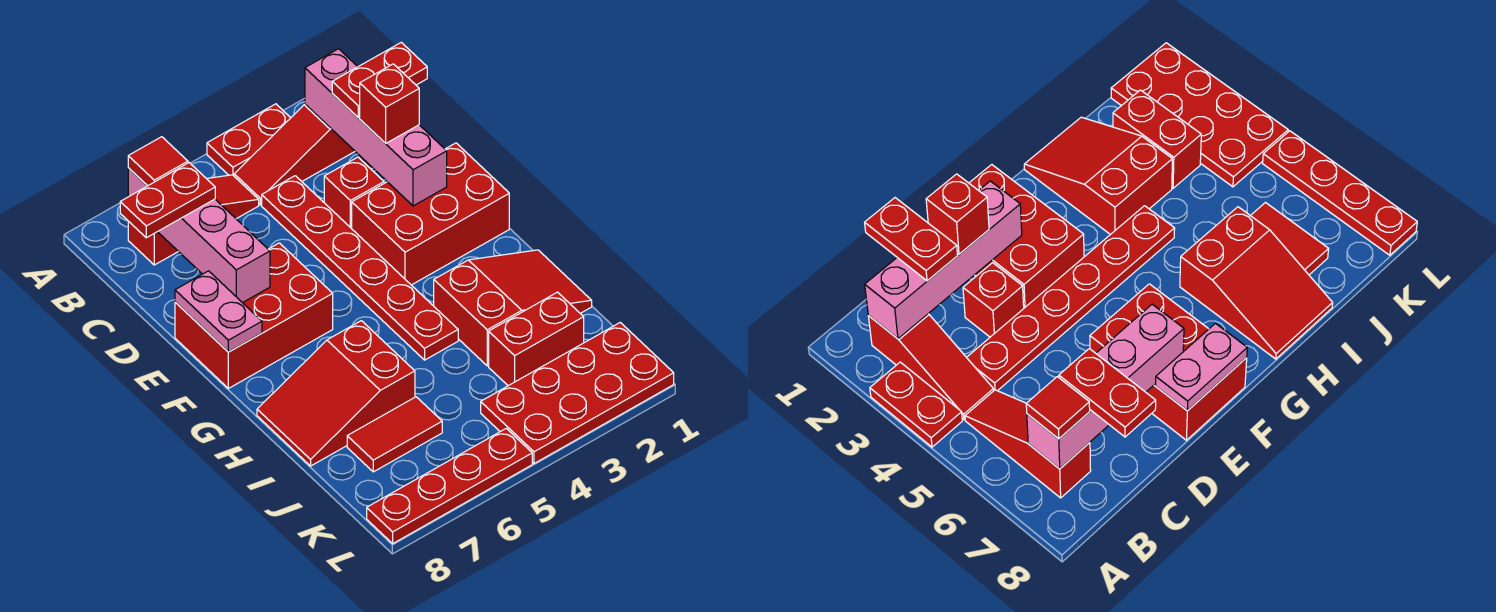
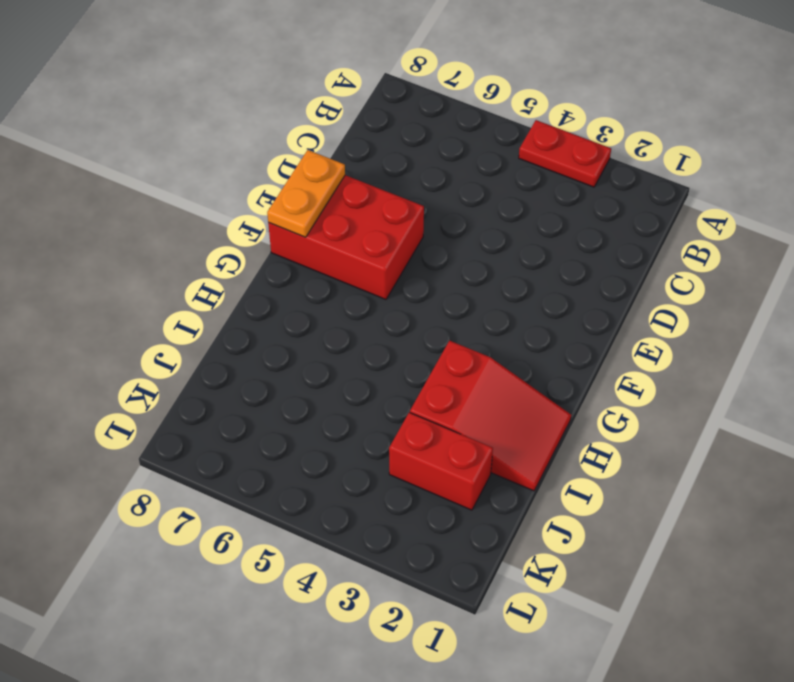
orange plate E8:F8 level 2 -> pink plate E8:F8 level 2
none -> red slope B2:B4 level 1 top 2
none -> red slope B5:B7 level 1 top 7
none -> red plate C4:H4 level 1

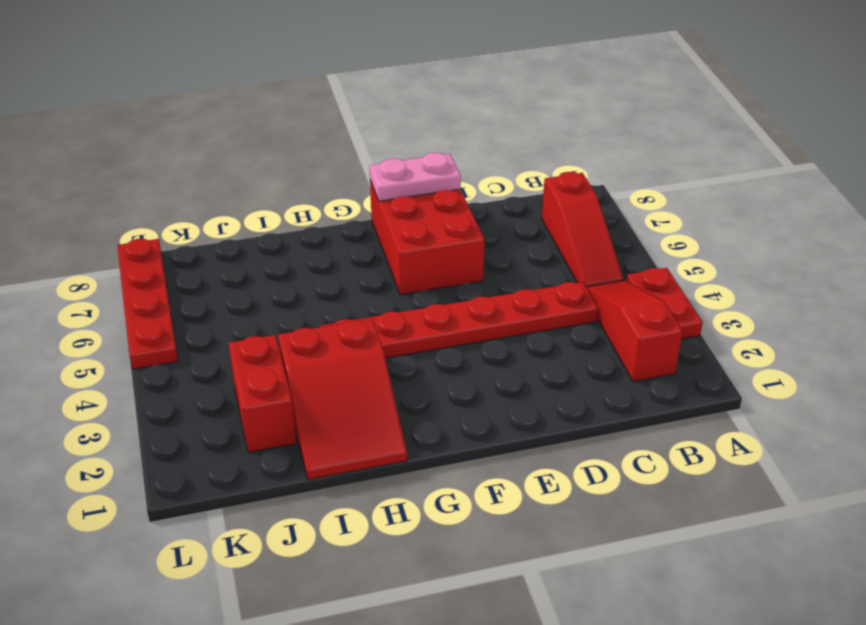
none -> red brick D3 level 1
none -> red brick E1:F3 level 1
none -> red slope H6:I8 level 1 top 6

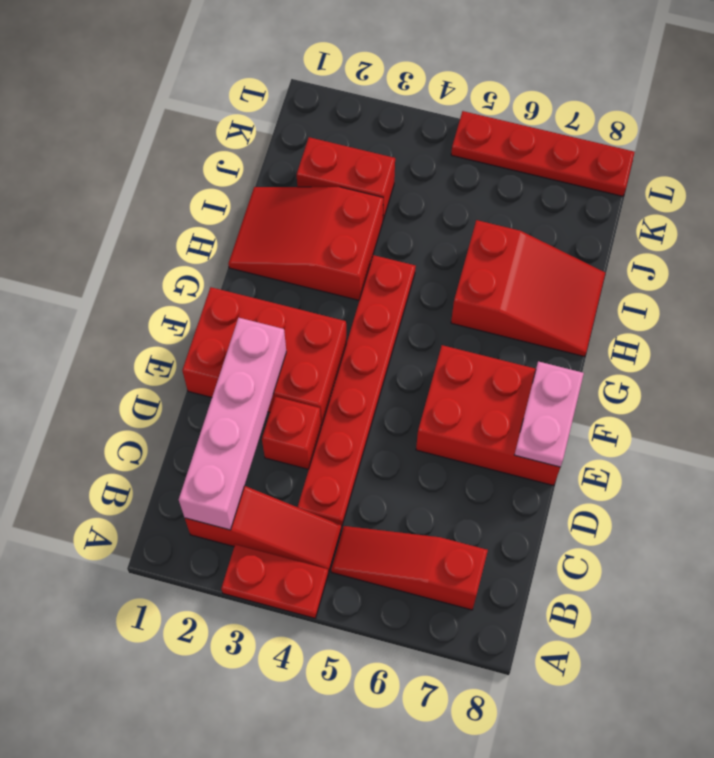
none -> red tile J6:J7 level 1
none -> red plate K1:L4 level 1
none -> pink brick B7:E7 level 2

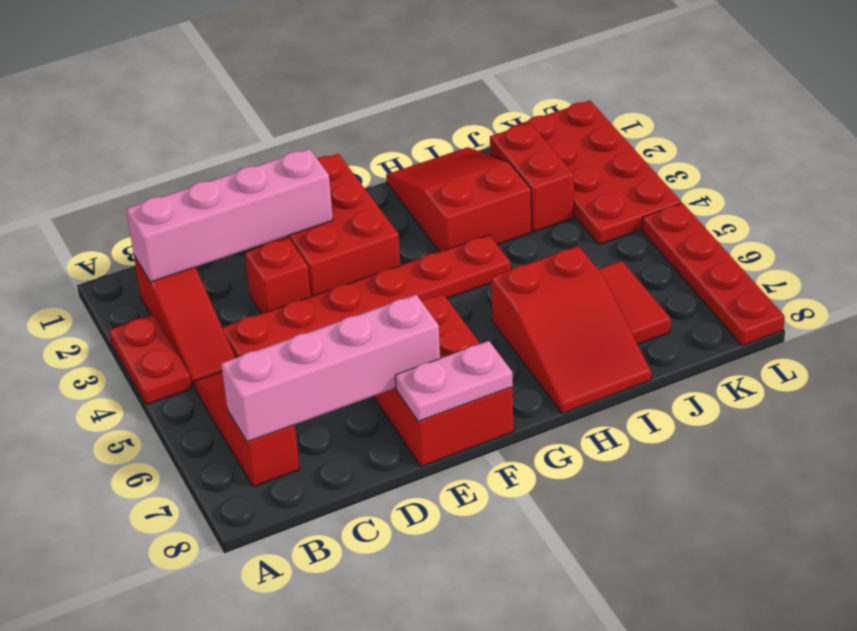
none -> red tile B7 level 3
none -> red plate C1:C2 level 3
none -> red plate C7:C8 level 3

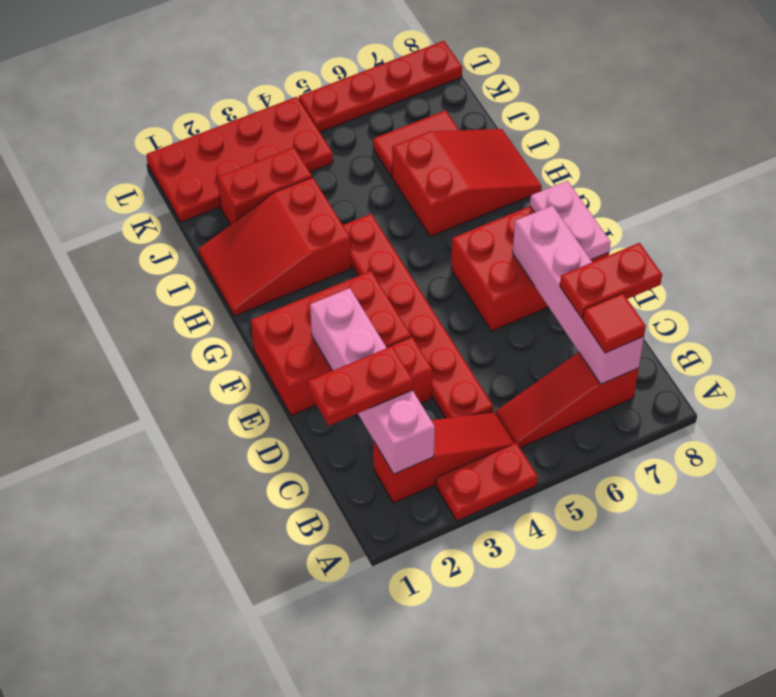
none -> red brick D2 level 3

